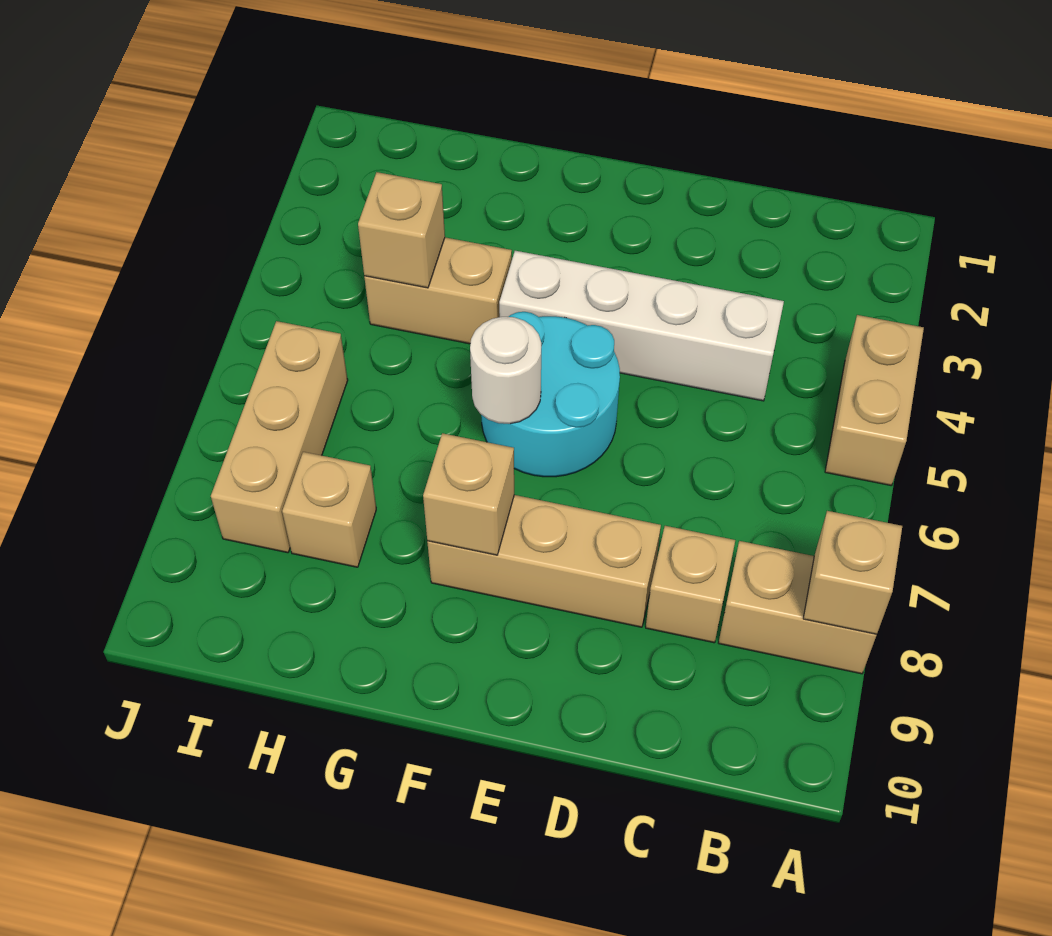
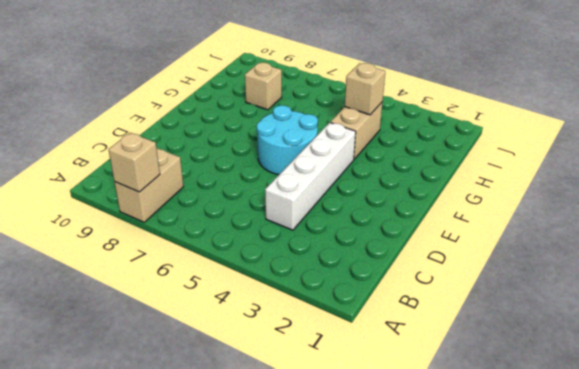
none -> tan brick A4:A5 level 1
none -> tan brick C8 level 1
none -> tan brick D8:F8 level 1

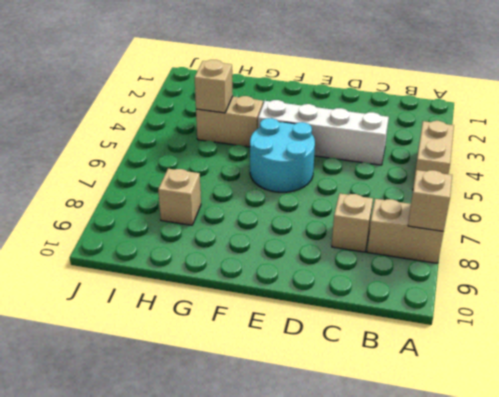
none -> tan brick D8:F8 level 1
none -> tan brick I6:I8 level 1
none -> white round brick F6 level 2

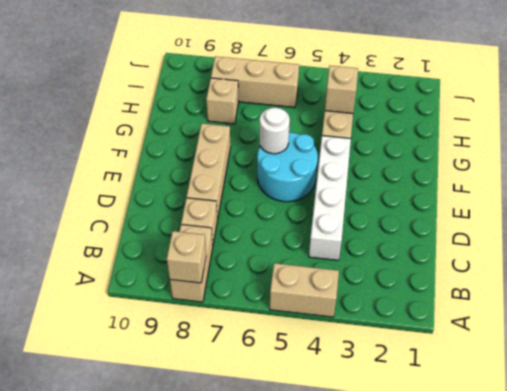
none -> tan brick F8 level 2

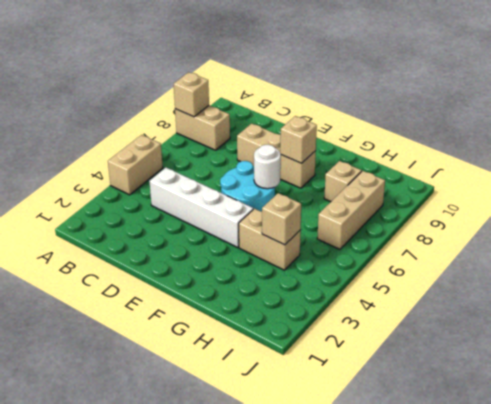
none -> tan brick C8 level 1

